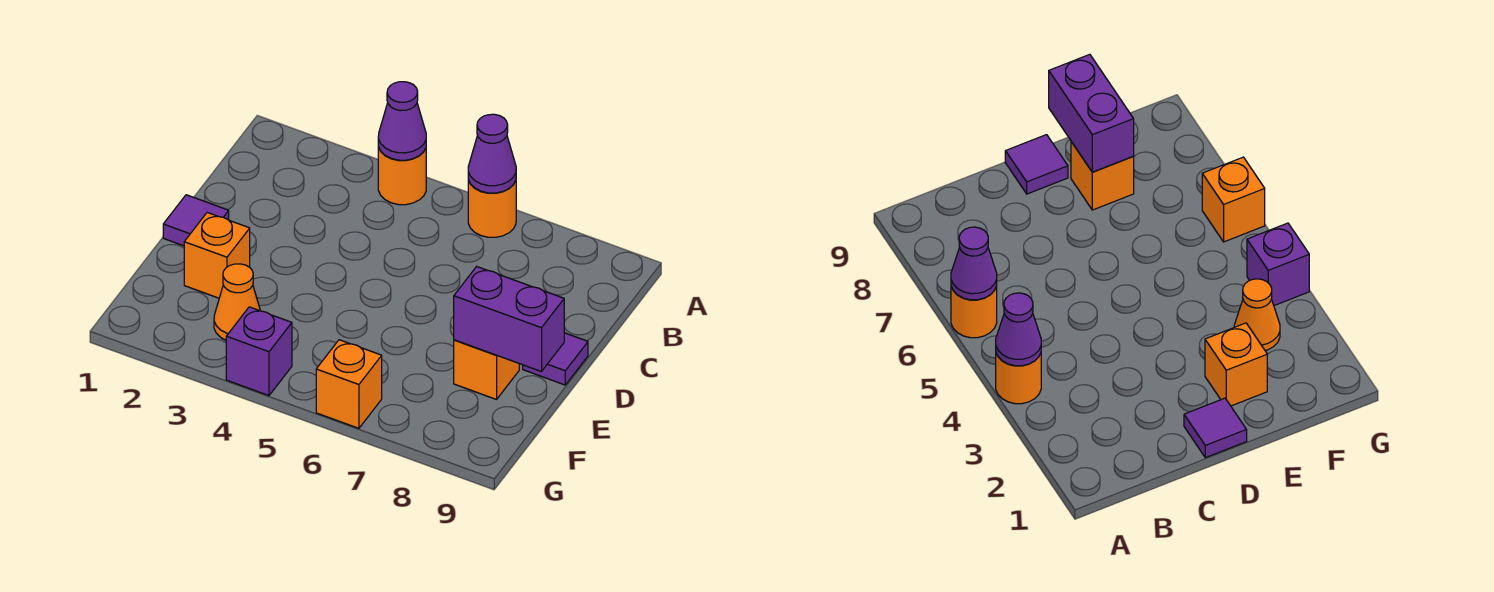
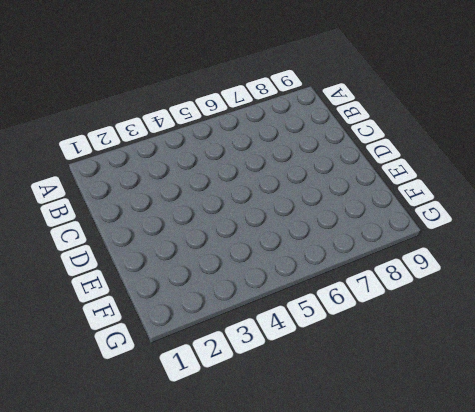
none -> orange round brick A4 level 1
none -> orange round brick A6 level 1
none -> purple tile D1 level 1

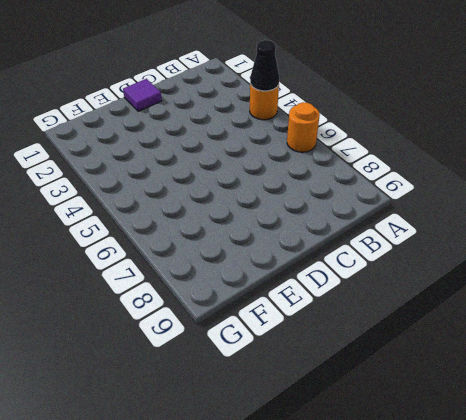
black cone A4 level 2 -> purple cone A4 level 2
none -> purple tile D9 level 1
none -> orange brick E2 level 1
none -> orange brick E8 level 1

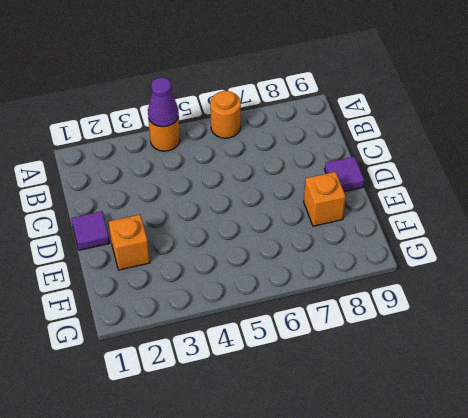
none -> orange cone F3 level 1
none -> purple brick G4 level 1
none -> orange brick G6 level 1

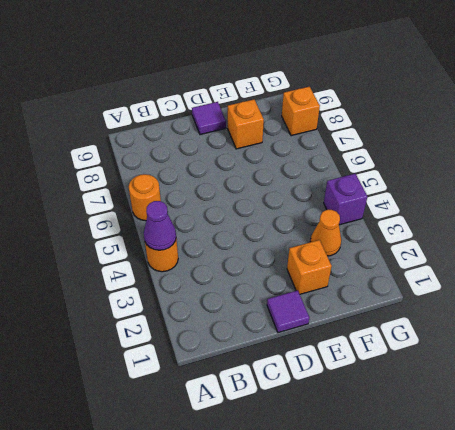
orange brick G8 level 1 -> orange brick G6 level 1
none -> purple cone A6 level 2
none -> purple brick E8:E9 level 2

